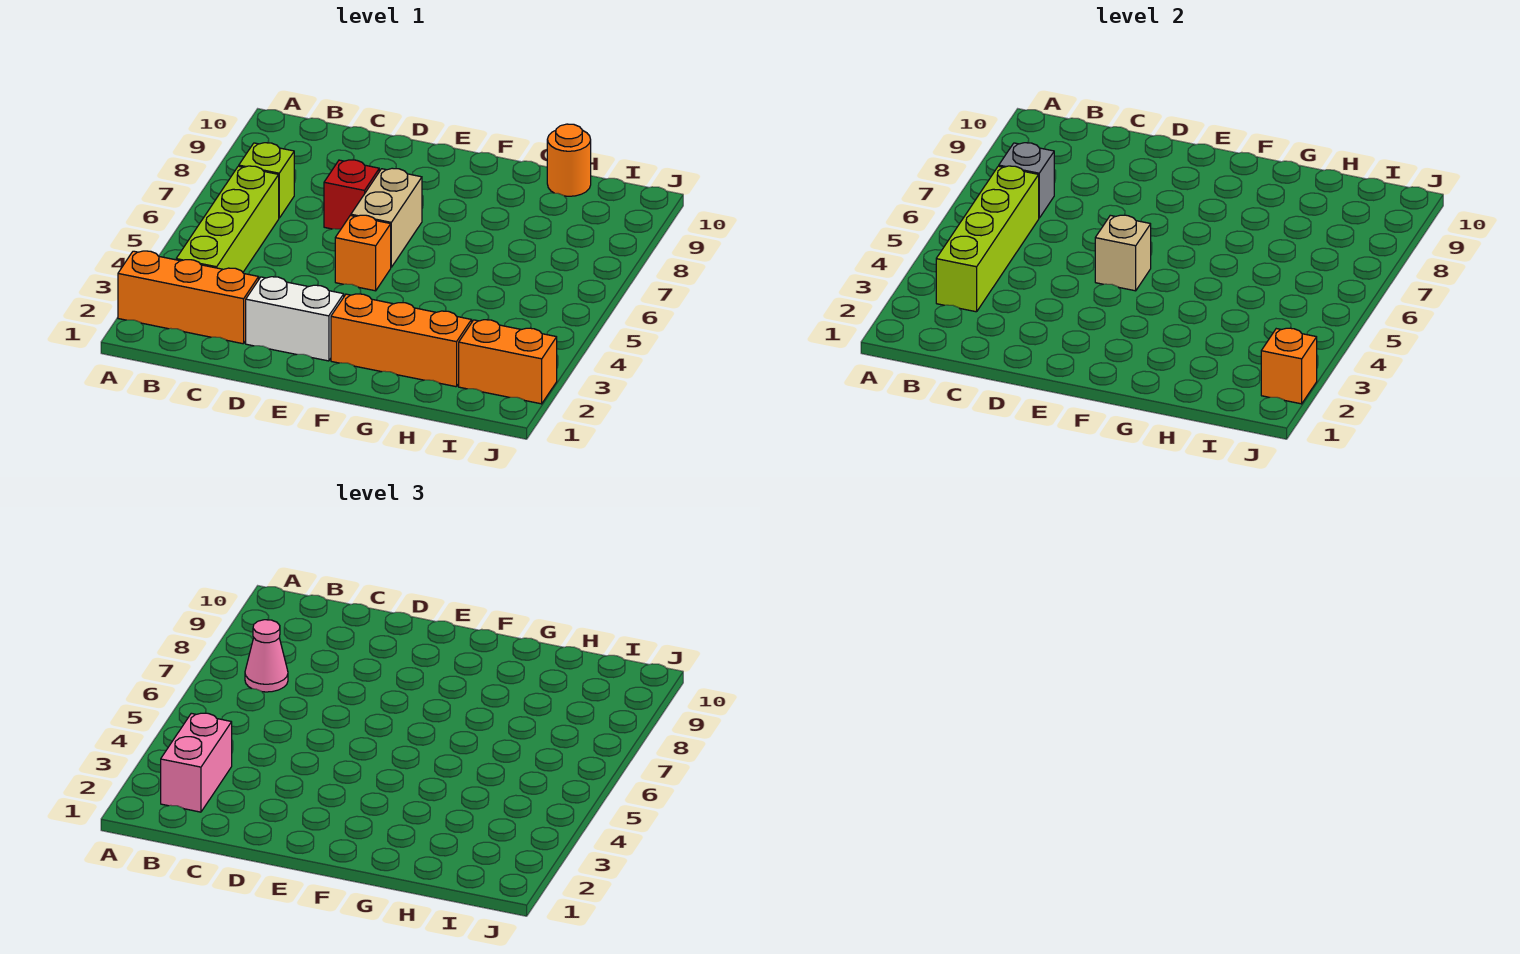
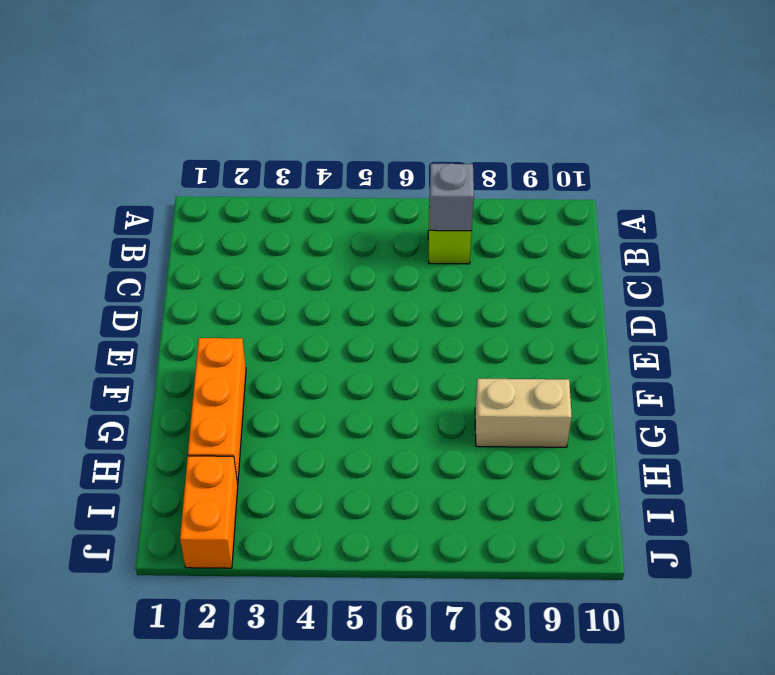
tan brick G8:G9 level 1 -> tan brick E6:E7 level 1
none -> orange brick A2:C2 level 1
none -> lime brick B3:B6 level 1
none -> white brick D2:E2 level 1

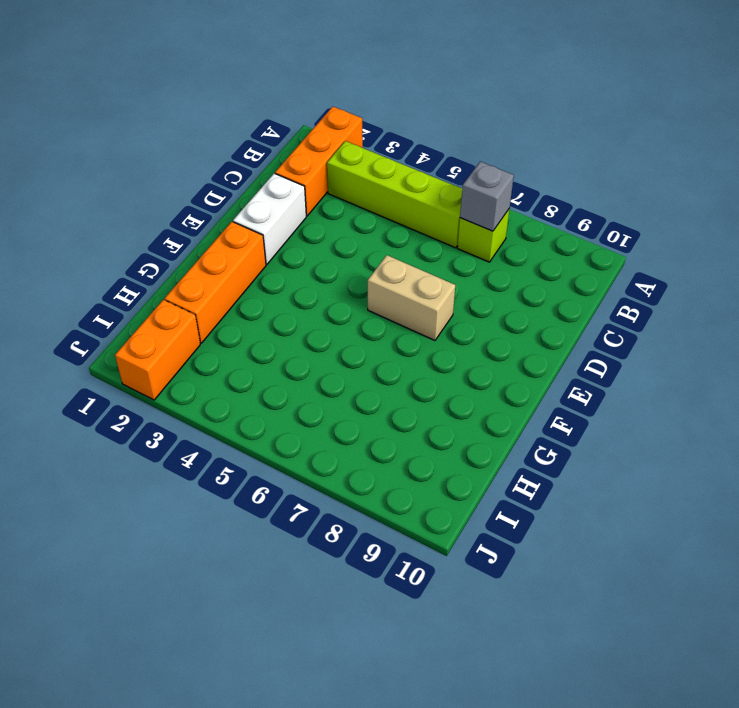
none -> red brick D7 level 1
none -> orange brick E5 level 1
none -> orange round brick H10 level 1

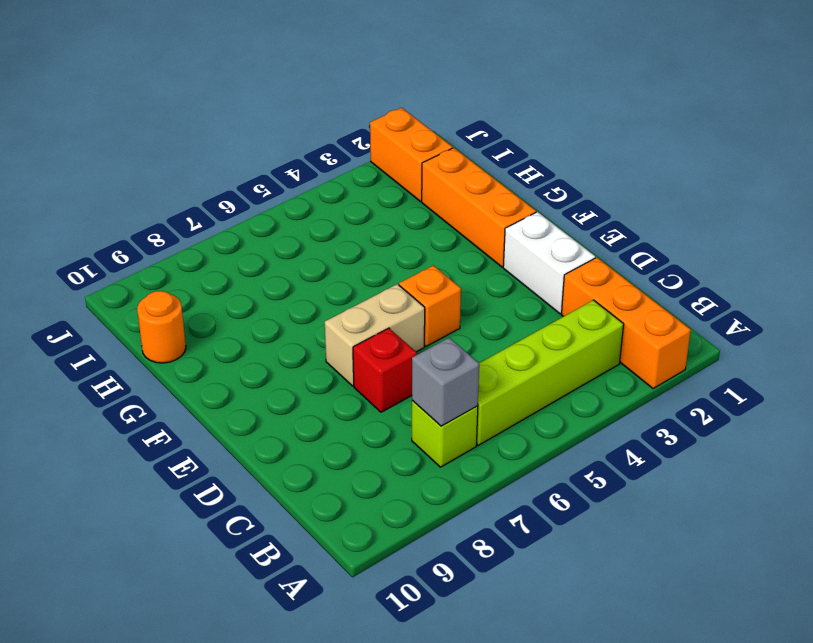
none -> lime brick B3:B6 level 2
none -> tan brick E5 level 2
none -> orange brick J2 level 2

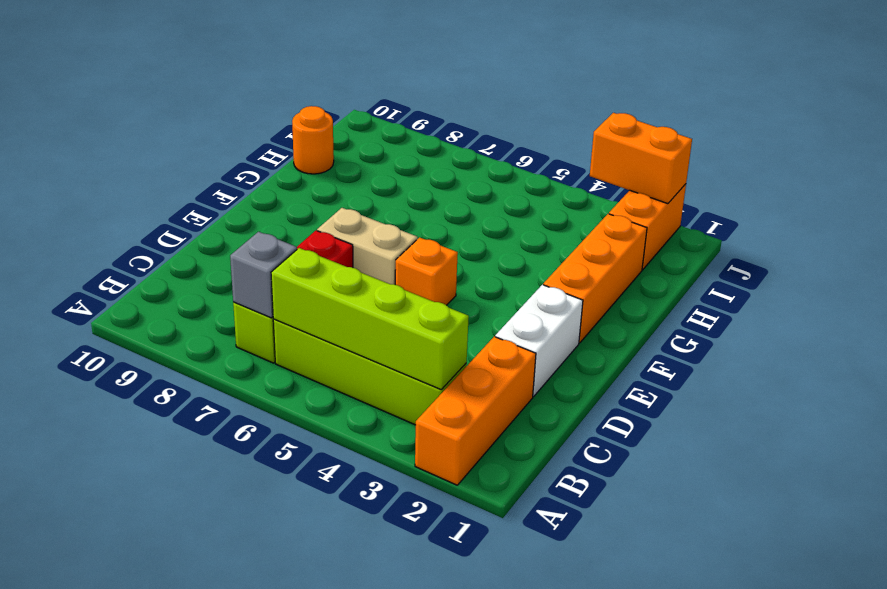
orange brick J2:J3 level 2 -> orange brick J2 level 2
none -> tan brick E5 level 2
none -> pink brick B2:B3 level 3
none -> pink cone B7 level 3

